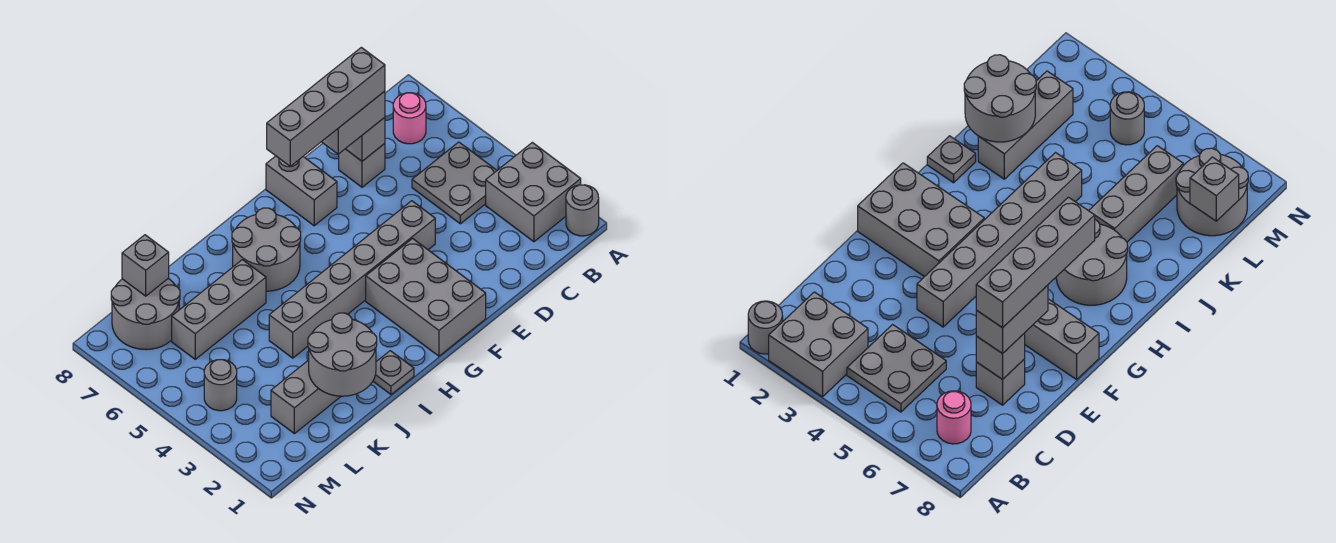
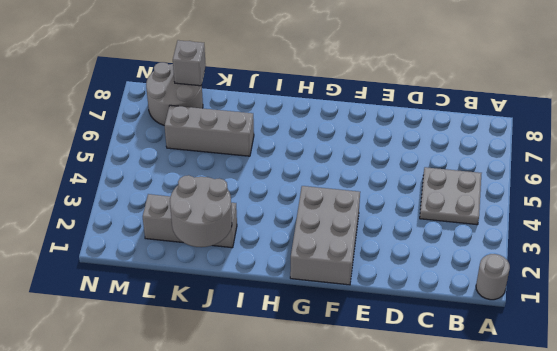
none -> grey brick A2:B3 level 1
none -> pink round brick B7 level 1
none -> grey brick D7 level 1

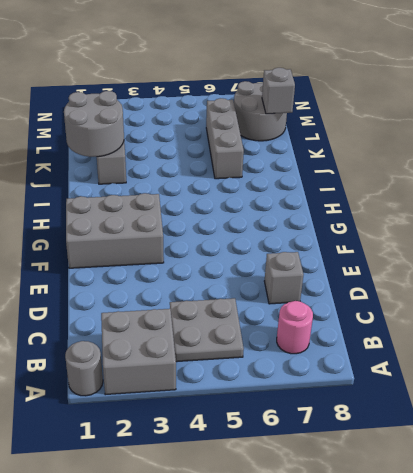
none -> grey brick E4:J4 level 1
none -> grey brick F7:F8 level 1
none -> grey round brick H6:I7 level 1

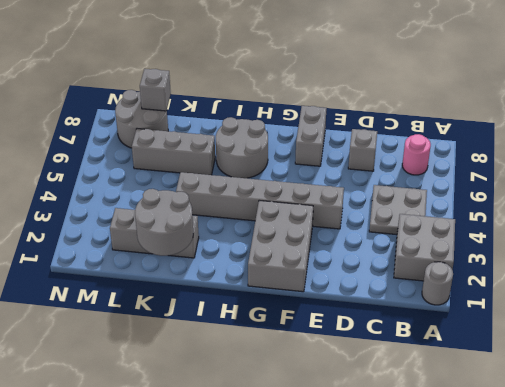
none -> grey plate I1 level 1
none -> grey round brick M4 level 1
none -> grey brick D7 level 2

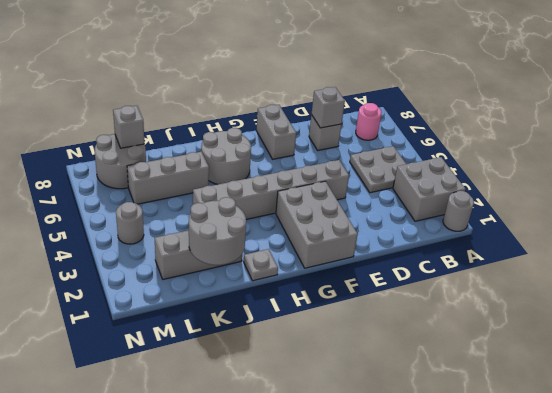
none -> grey brick D7:E7 level 3
none -> grey brick D7:G7 level 4

